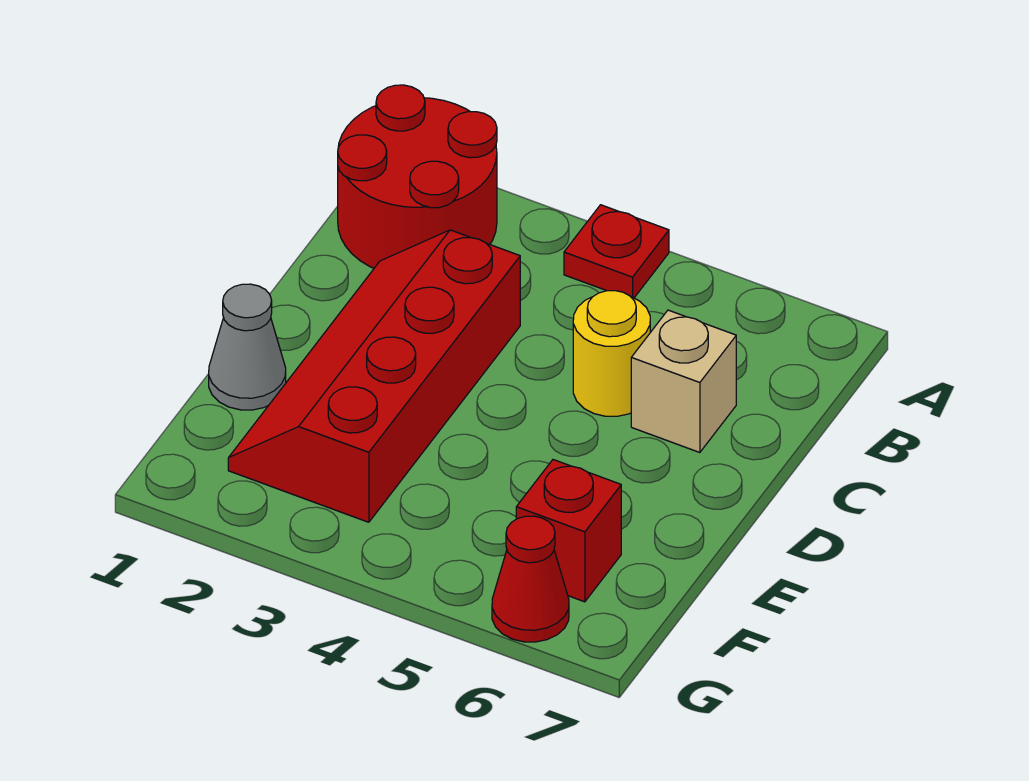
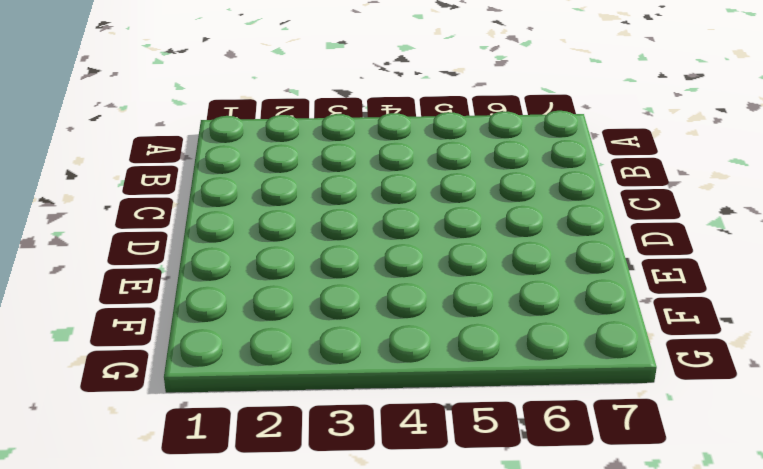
none -> red round brick A1:B2 level 1
none -> red plate A4 level 1

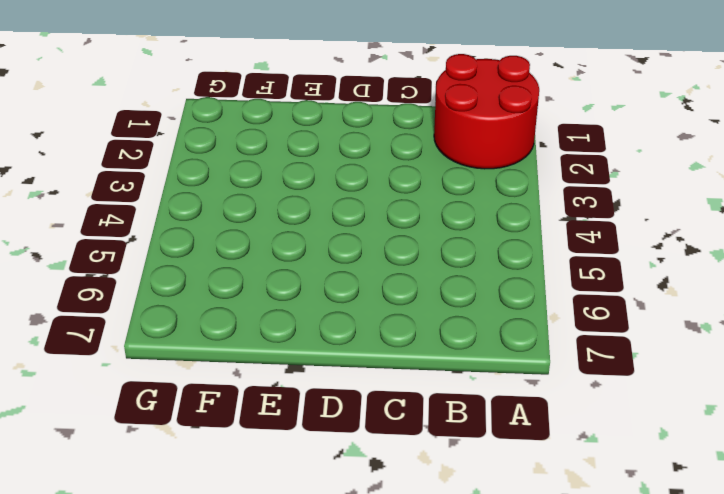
none -> red plate A4 level 1
none -> red slope C2:F3 level 1 top 3

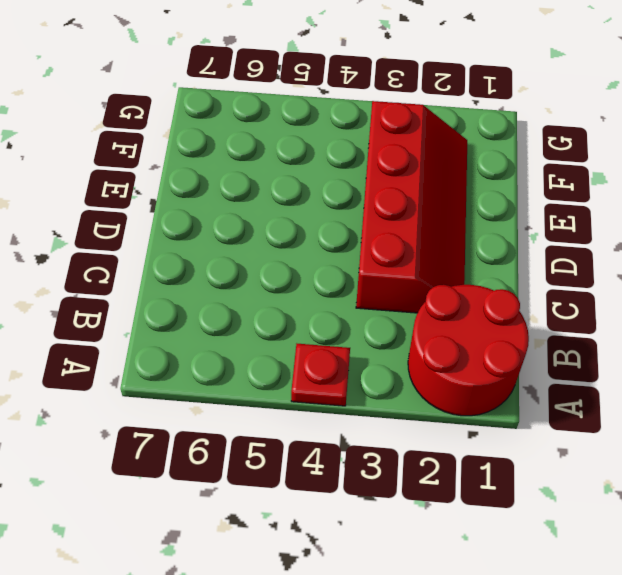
none -> yellow round brick C5 level 1
none -> tan brick C6 level 1

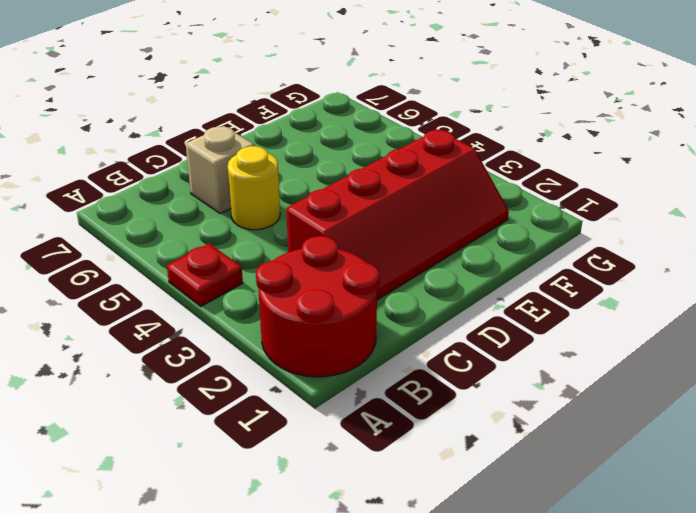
none -> grey cone E1 level 1
none -> red brick F6 level 1

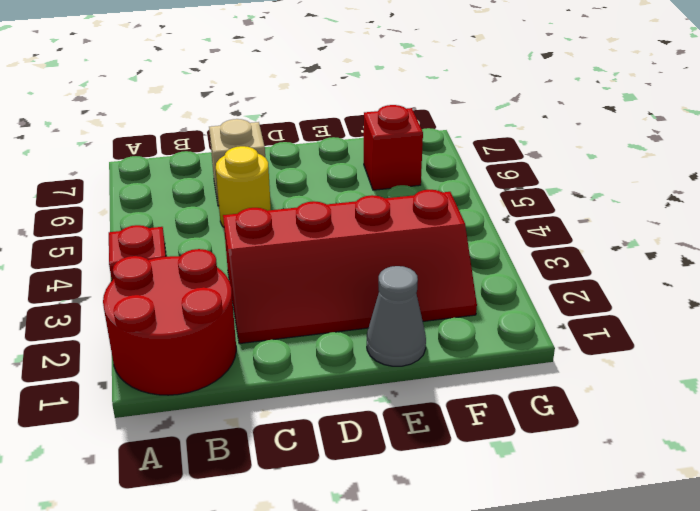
none -> red cone G6 level 1

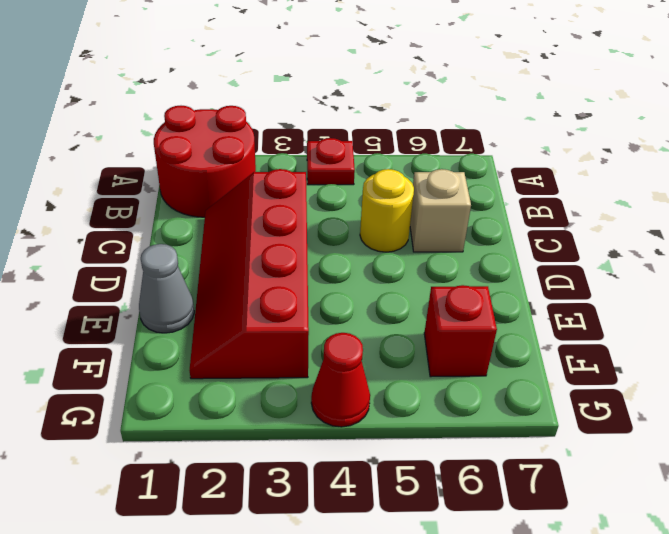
red cone G4 level 1 -> red cone G6 level 1

